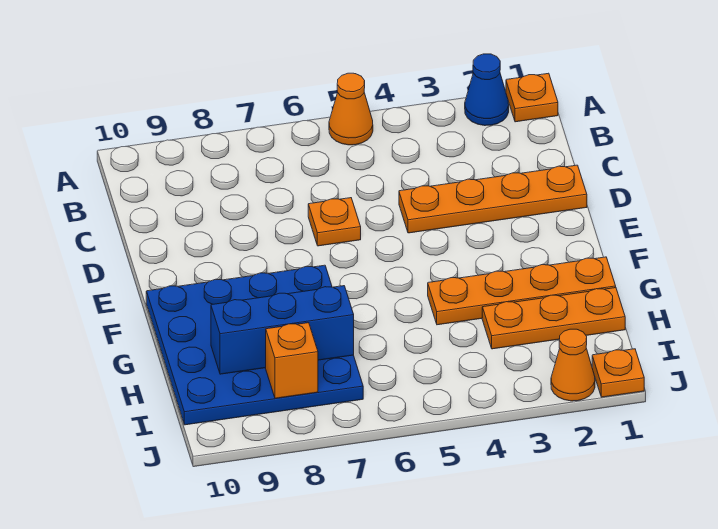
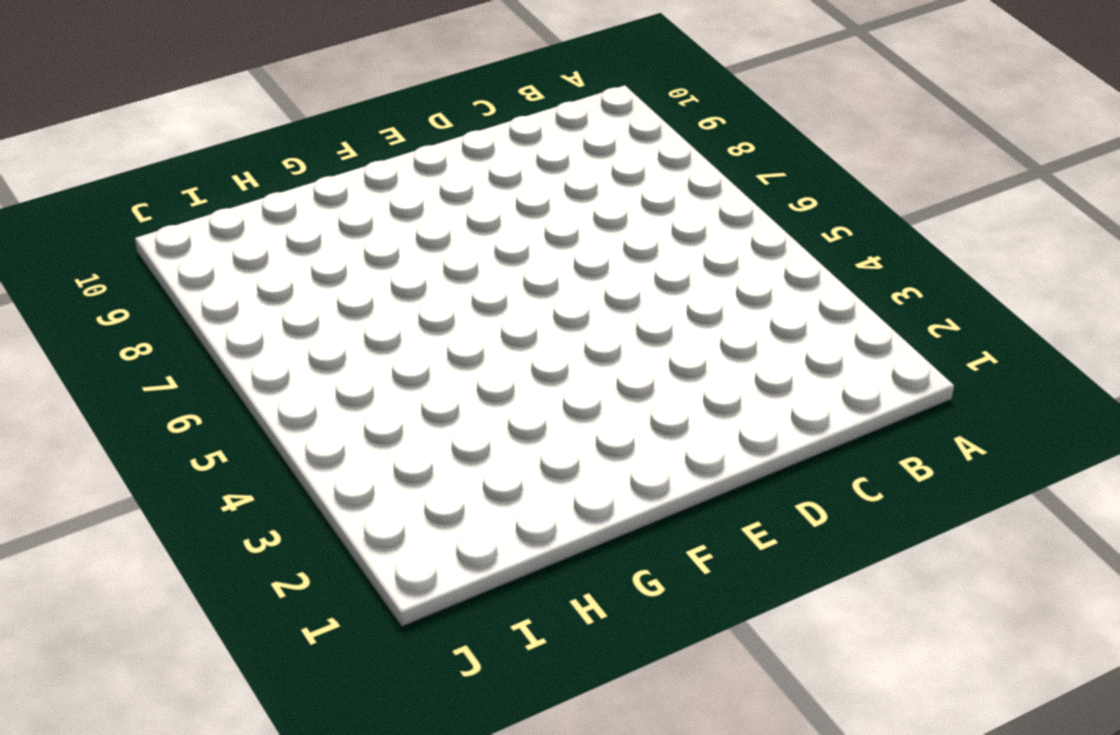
none -> orange plate A1 level 1
none -> blue cone A2 level 1
none -> orange cone A5 level 1

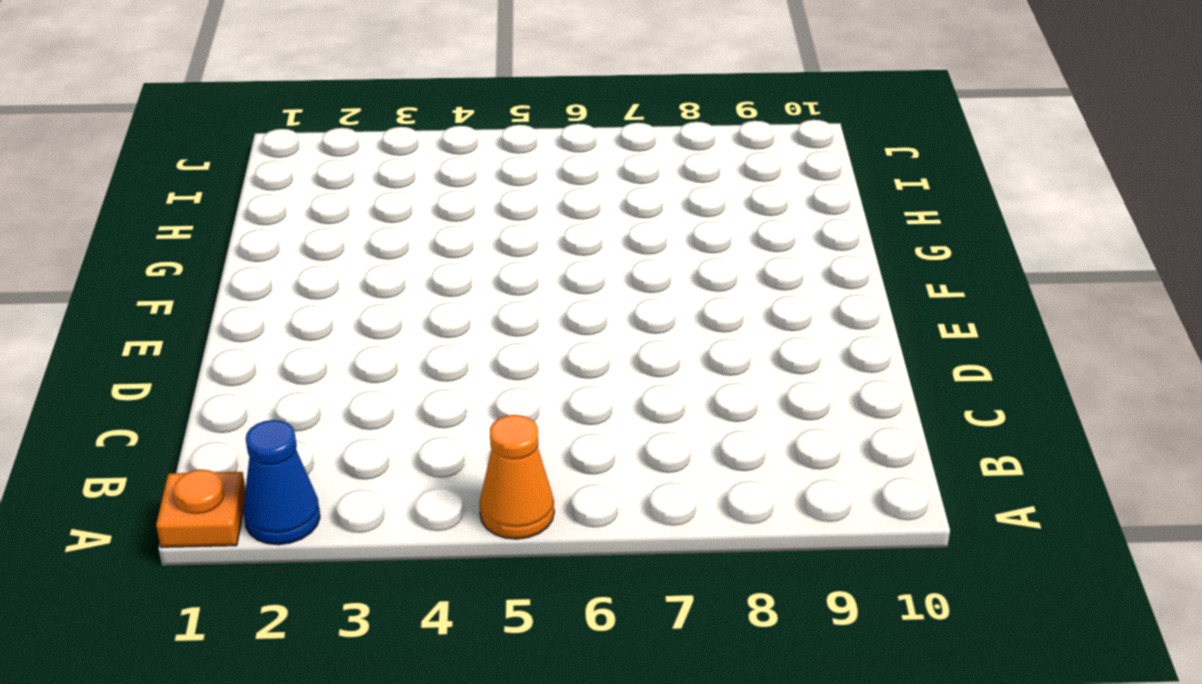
none -> orange plate D1:D4 level 1
none -> orange plate D6 level 1
none -> blue plate F7:I10 level 1

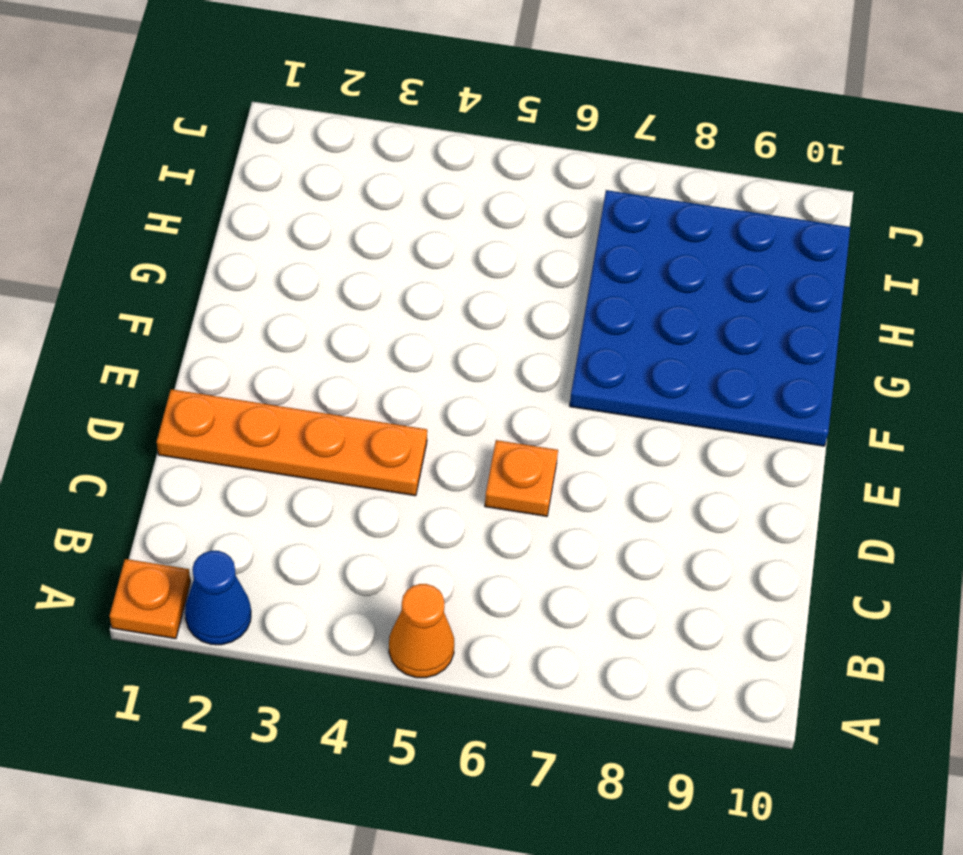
none -> orange plate G1:G4 level 1
none -> orange plate H1:H3 level 1
none -> orange plate J1 level 1

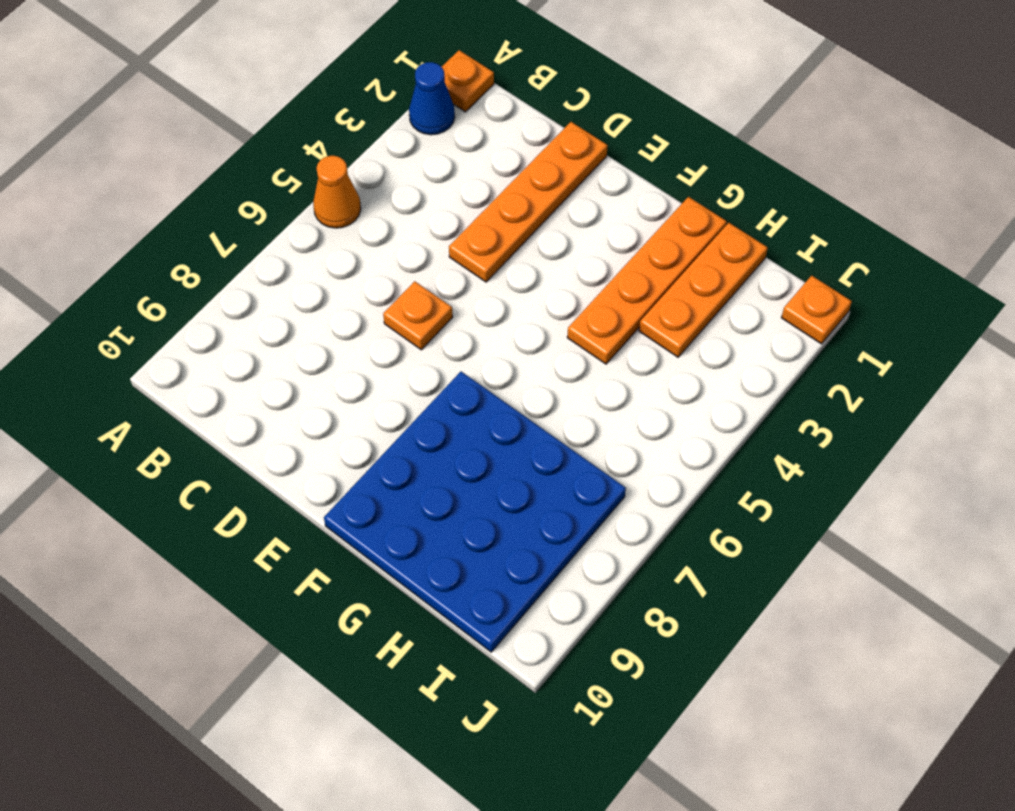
none -> orange cone J2 level 1
none -> blue brick H7:H9 level 2
none -> orange brick I8 level 2

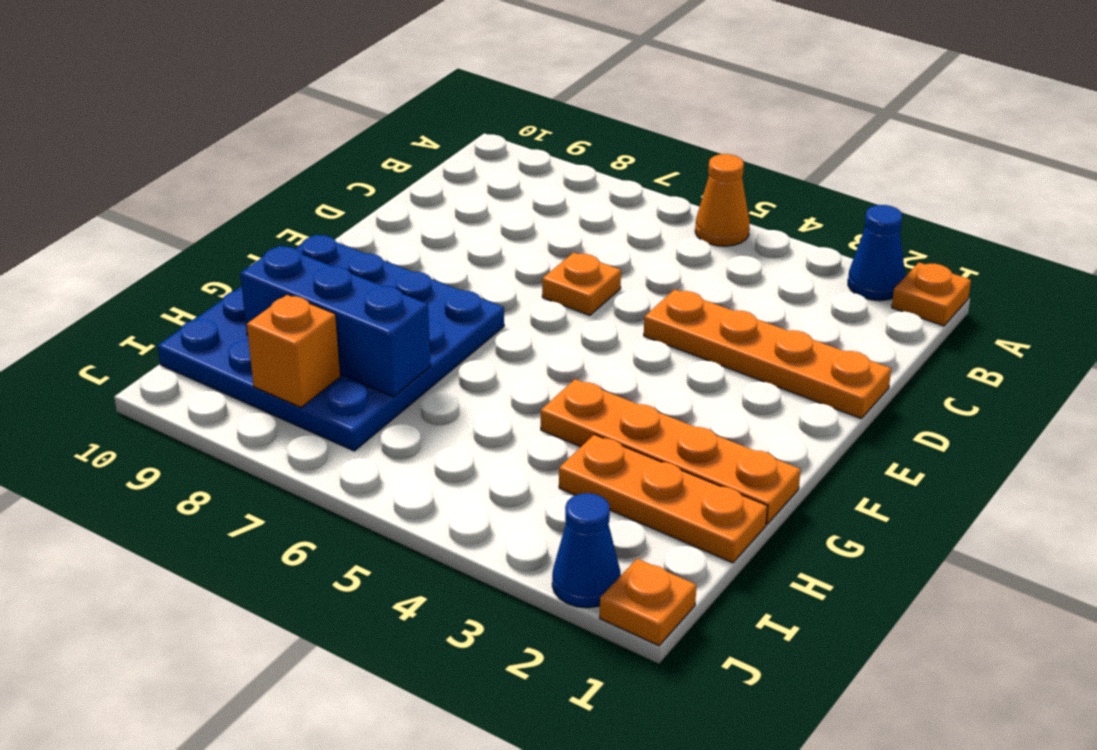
blue cone J2 level 1 -> orange cone J2 level 1

